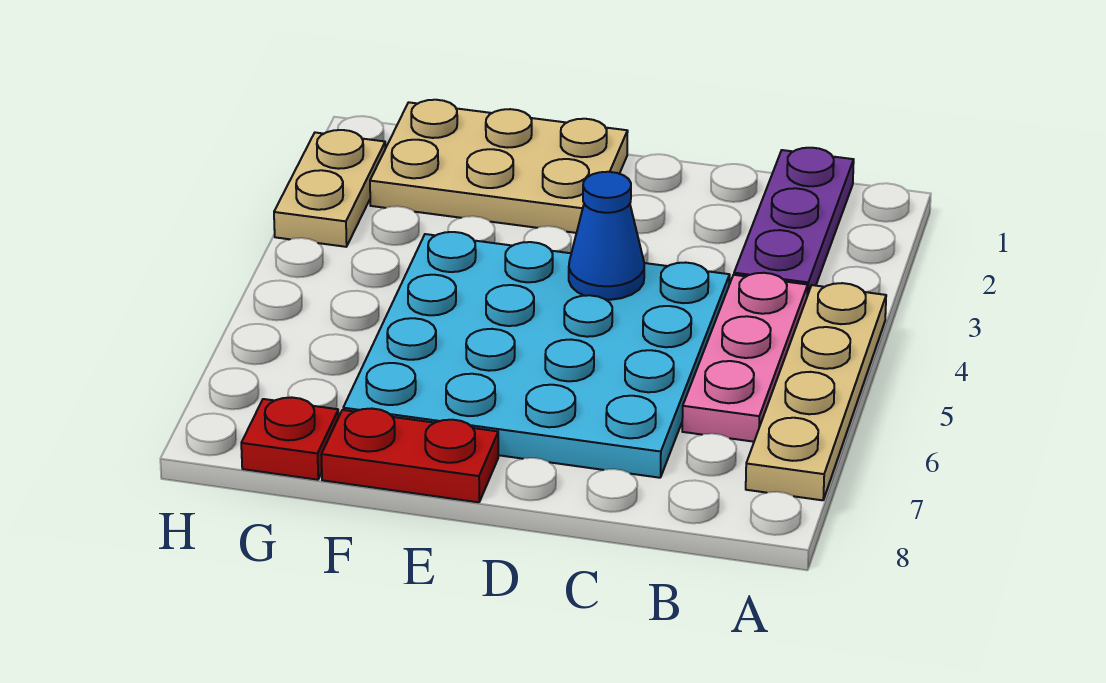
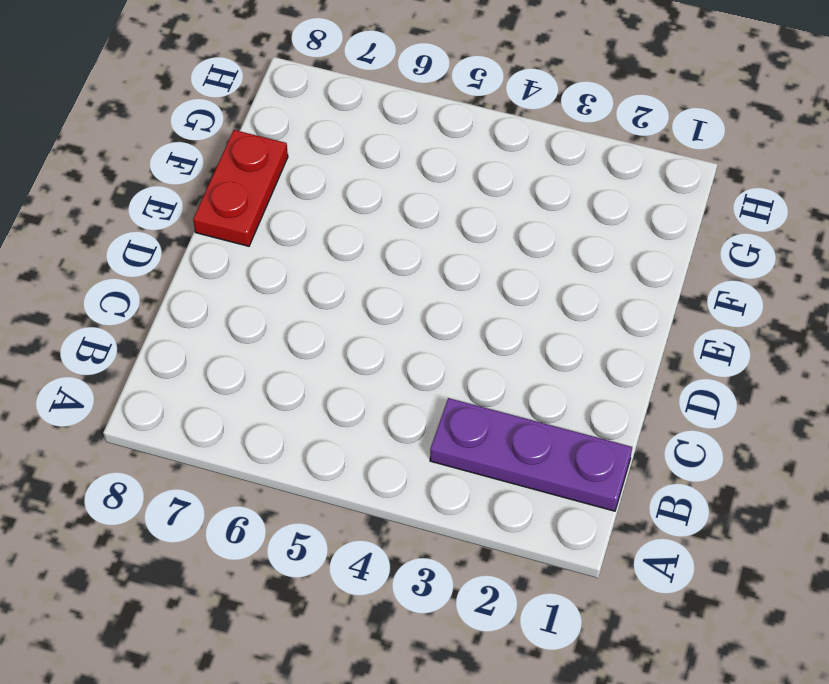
none -> tan plate A4:A7 level 1
none -> pink plate B4:B6 level 1

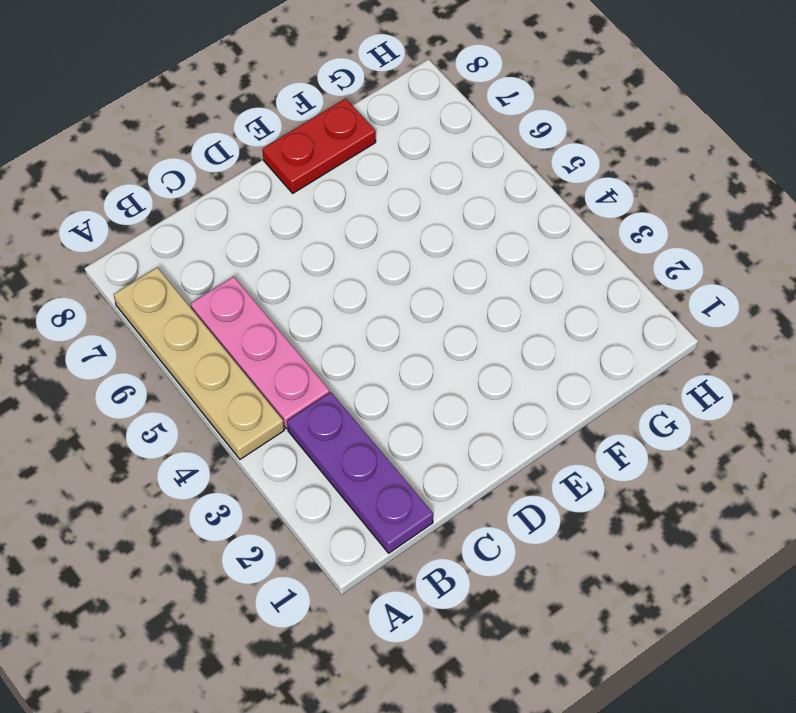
none -> cyan plate C4:F7 level 1
none -> tan plate E1:G2 level 1

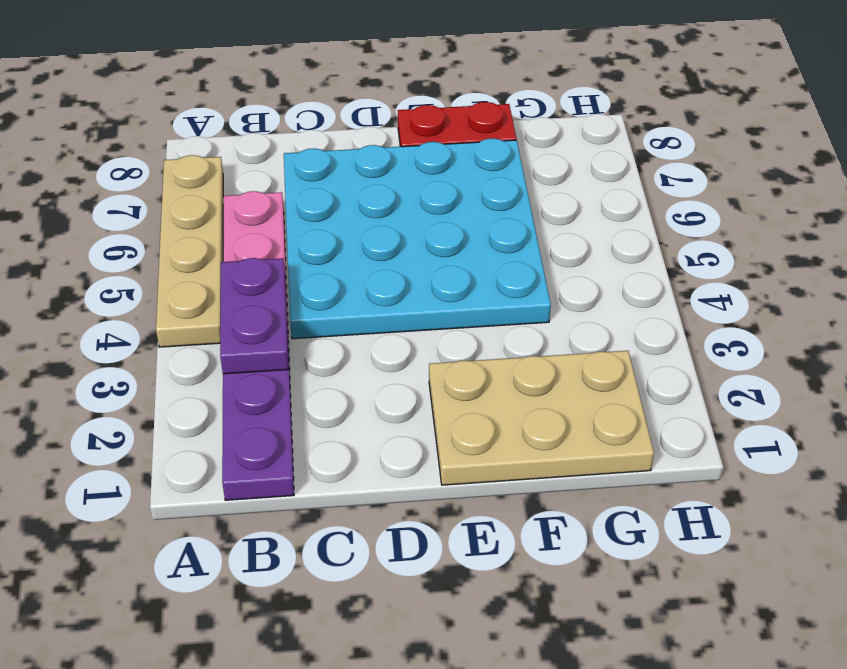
purple plate B3:B4 level 2 -> none
none -> red plate G8 level 1
none -> tan plate H2:H3 level 1

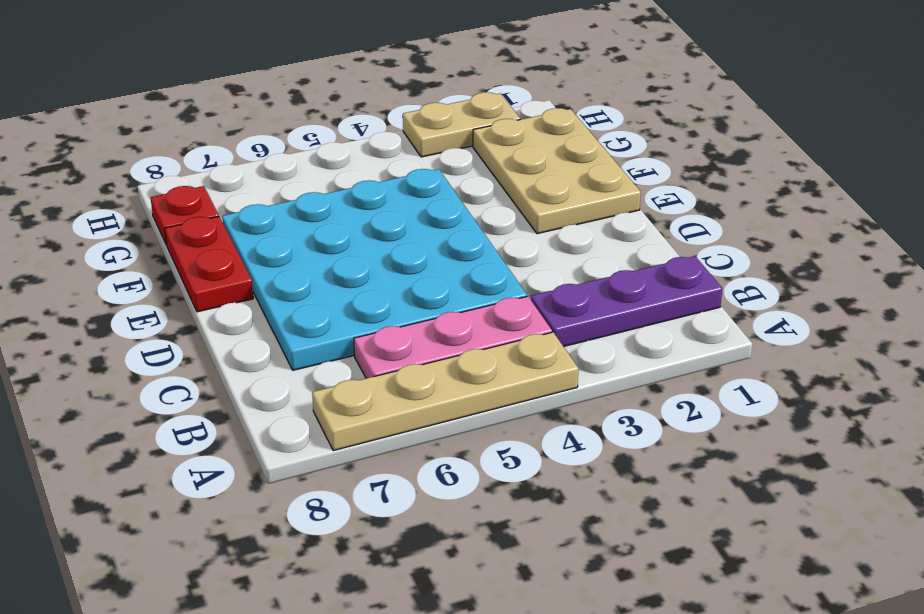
none -> blue cone D4 level 2

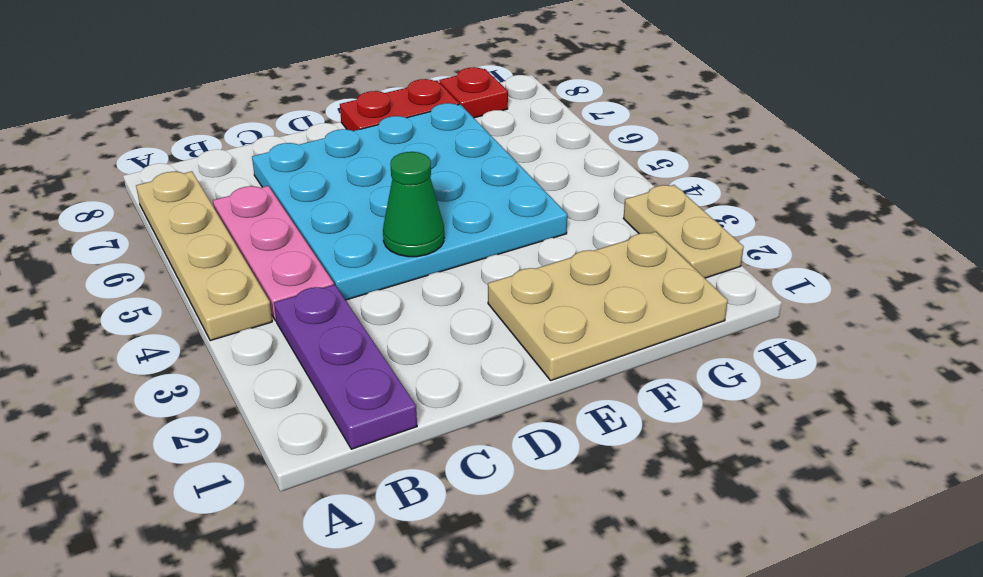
green cone D4 level 2 -> blue cone D4 level 2

